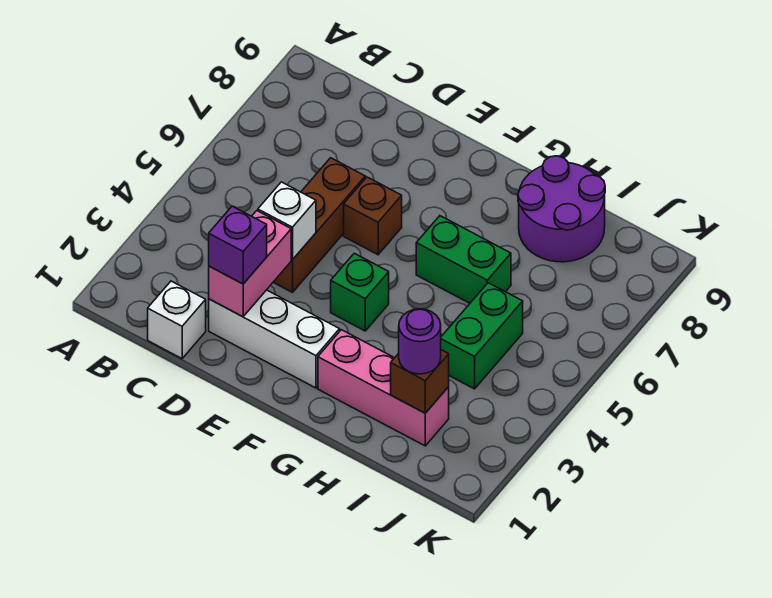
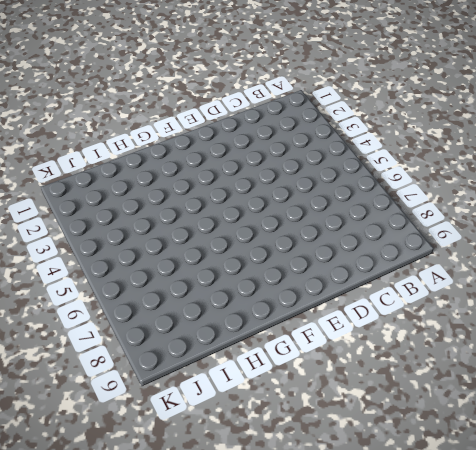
none -> white brick C1 level 1
none -> white brick D2:F2 level 1
none -> brown brick D4:D6 level 1

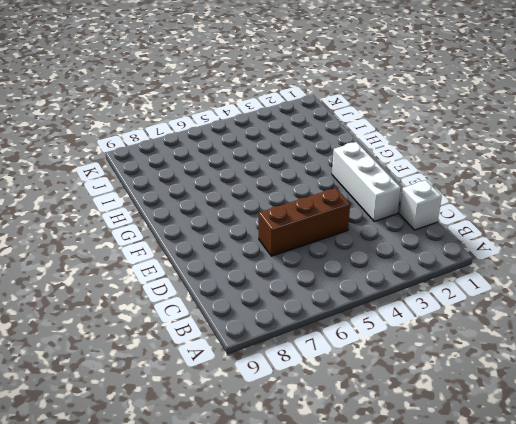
none -> brown brick E6 level 1
none -> green brick F4 level 1
none -> pink brick G2:I2 level 1

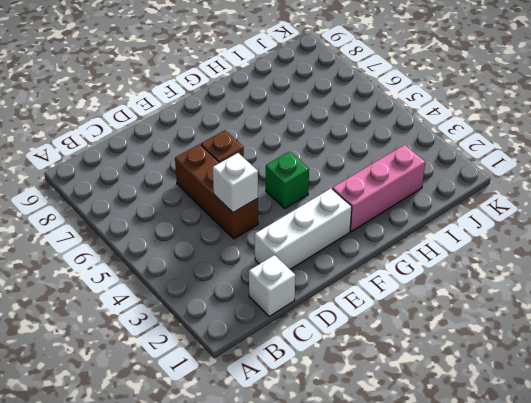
none -> green brick G6:H6 level 1
none -> purple round brick H8:I9 level 1
none -> green brick I4:I5 level 1

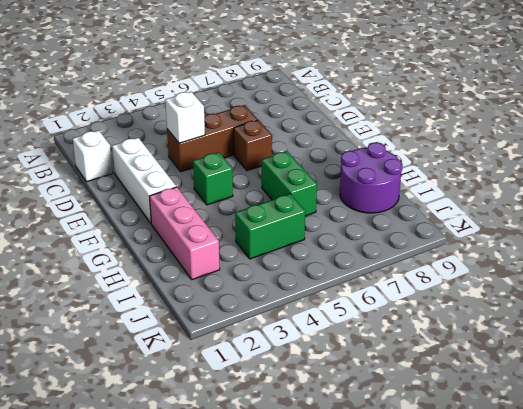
none -> pink brick D2:D3 level 2
none -> brown brick I2 level 2
none -> purple brick D2 level 3

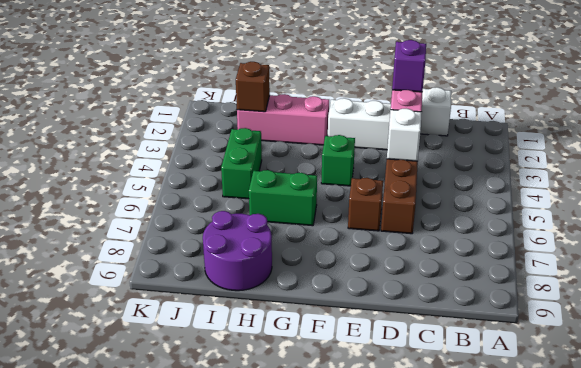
none -> purple round brick I2 level 3

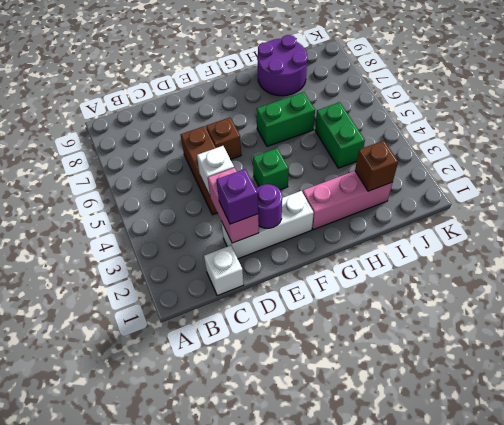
purple round brick E2 level 2 -> purple round brick I2 level 3

